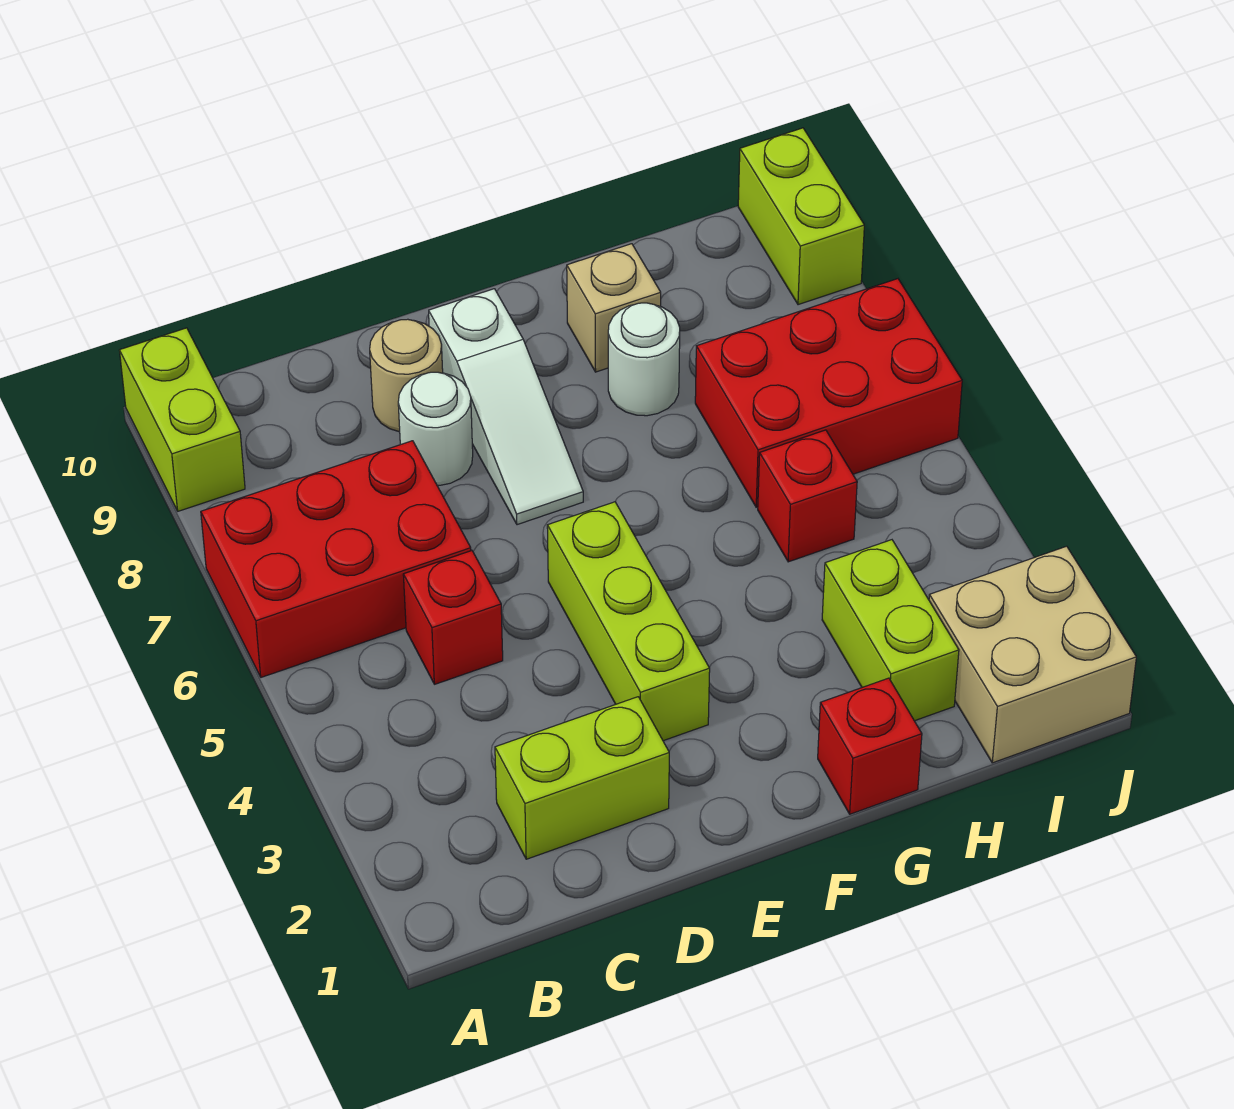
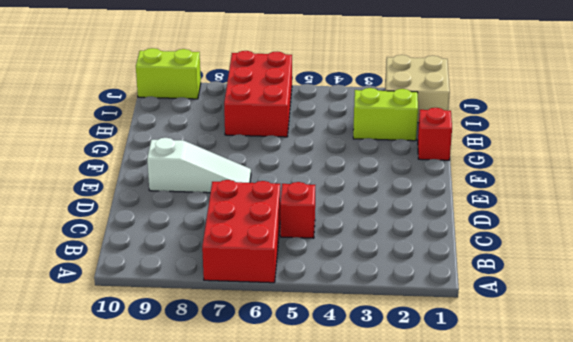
none -> lime brick A9:A10 level 1
none -> lime brick C2:D2 level 1
none -> white round brick D8 level 1

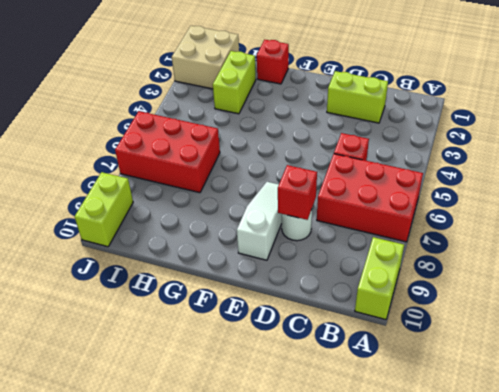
red brick D8 level 2 -> red brick H5 level 1
none -> tan round brick D9 level 1
none -> lime brick E3:E5 level 1
none -> white round brick G8 level 1

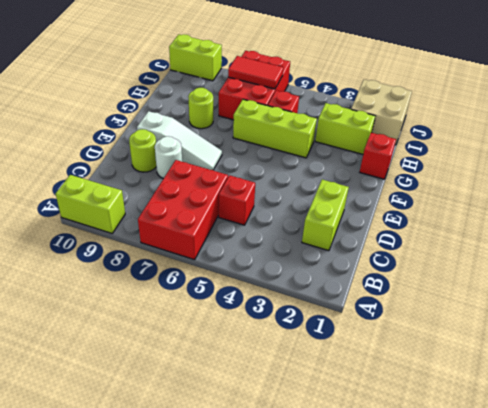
lime round brick D9 level 1 -> tan round brick D9 level 1
lime brick G4:G6 level 1 -> lime brick E3:E5 level 1
lime round brick G8 level 1 -> white round brick G8 level 1
red tile I6:I7 level 2 -> none
none -> tan brick G9 level 1

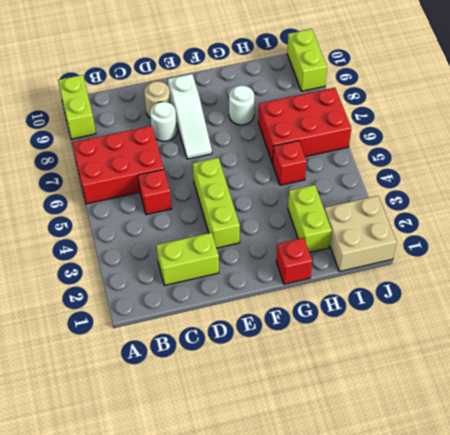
none -> tan brick G9 level 1

